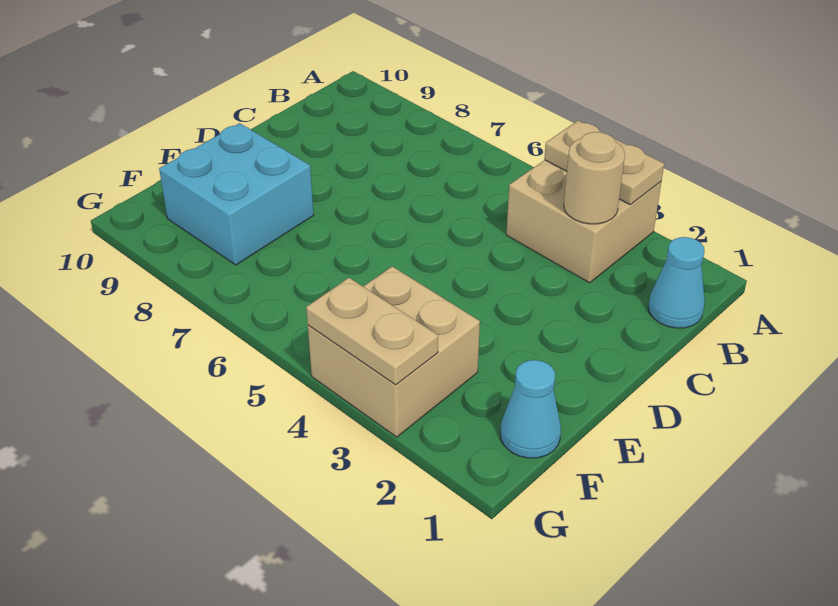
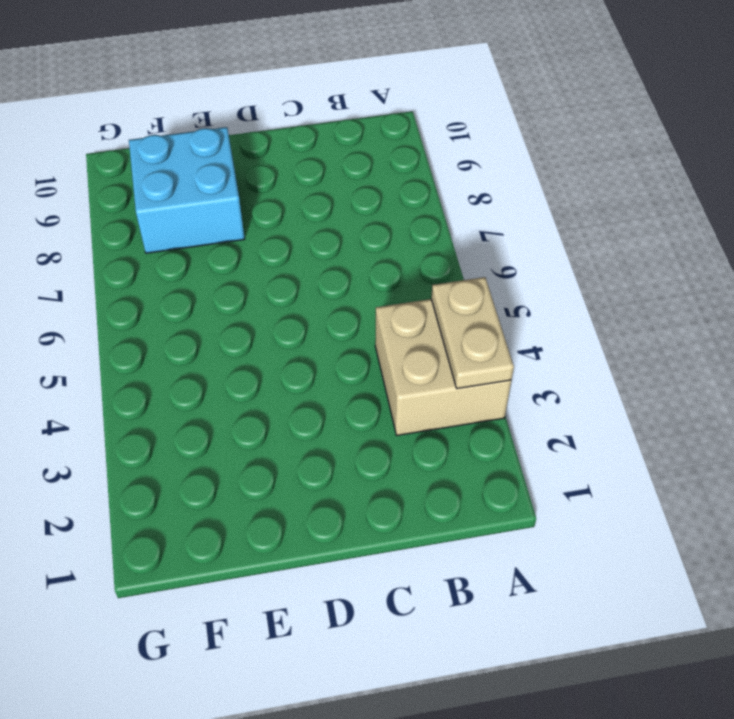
none -> cyan cone B1 level 1
none -> cyan cone F1 level 1

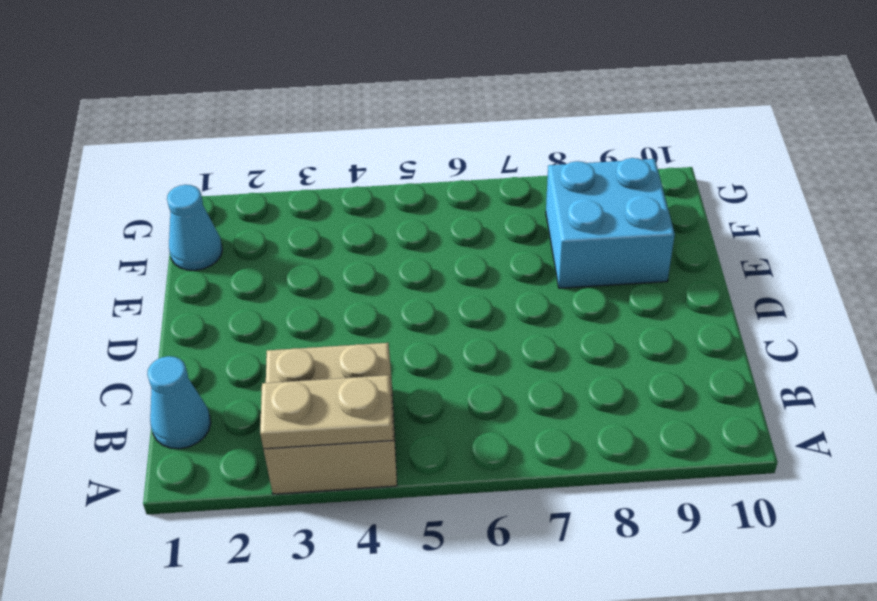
none -> tan brick F3:G4 level 1
none -> tan round brick B3 level 2

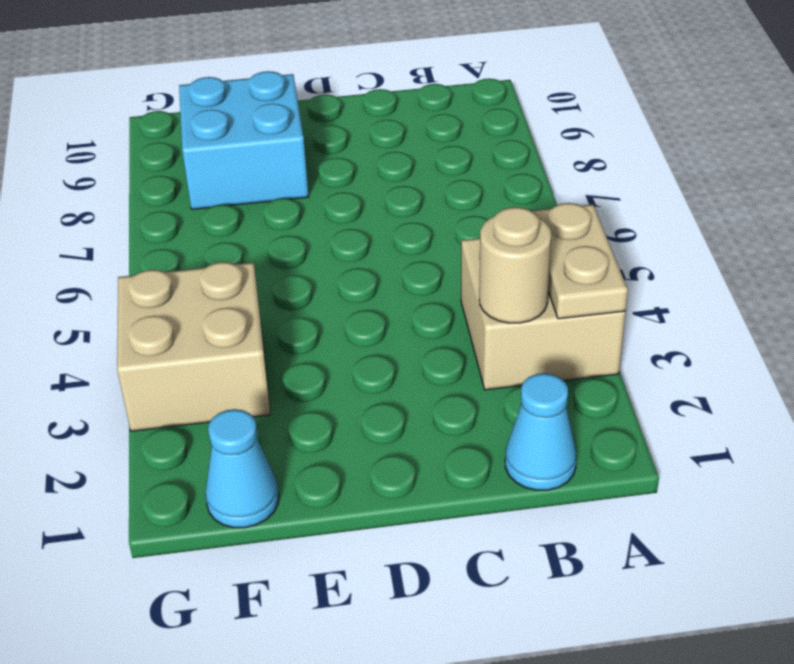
none -> tan plate G3:G4 level 2

